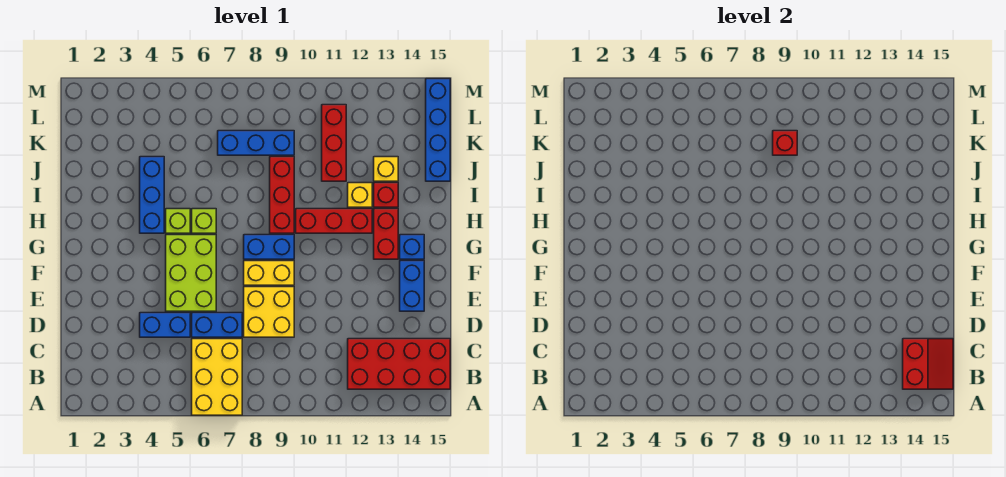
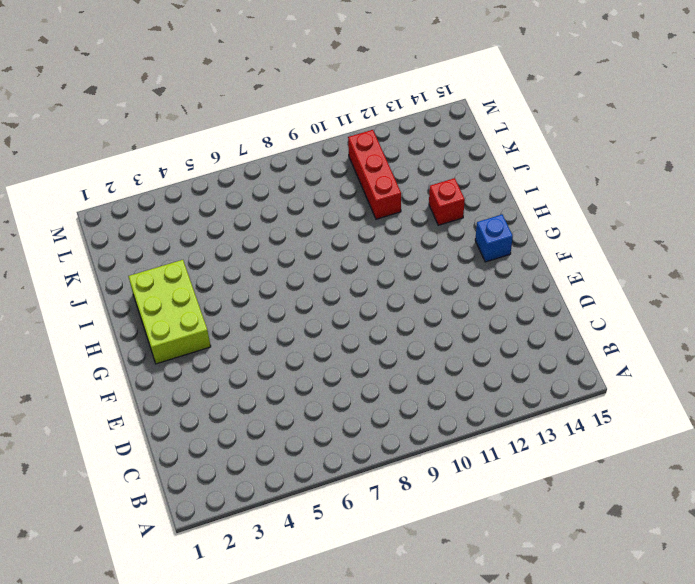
lime brick G2:I3 level 1 -> lime brick E5:G6 level 1
none -> yellow brick A6:C7 level 1
none -> red brick B12:C15 level 1
none -> blue brick D4:D5 level 1

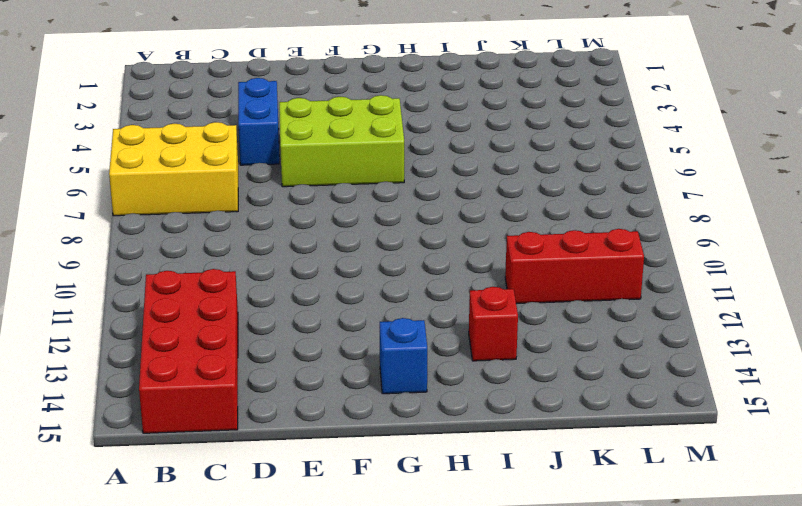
none -> blue brick D6:D7 level 1
none -> yellow brick D8:E9 level 1
none -> blue brick E14:F14 level 1

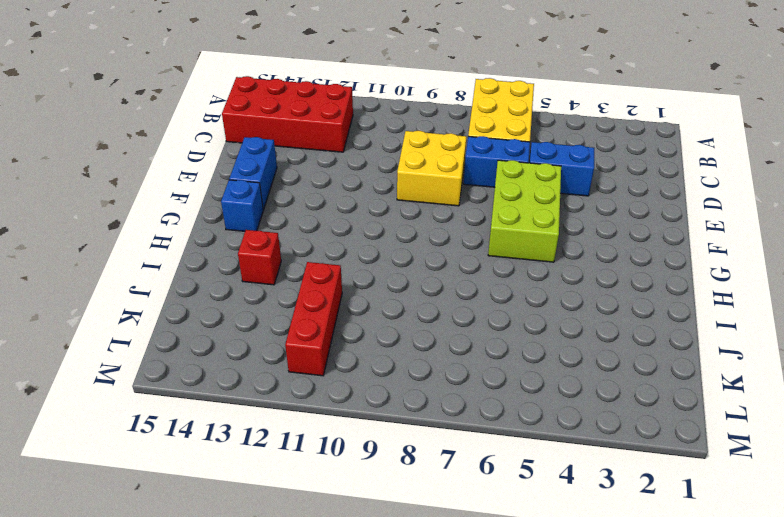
none -> yellow brick F8:F9 level 1
none -> blue brick G8:G9 level 1
none -> red brick G13:H13 level 1

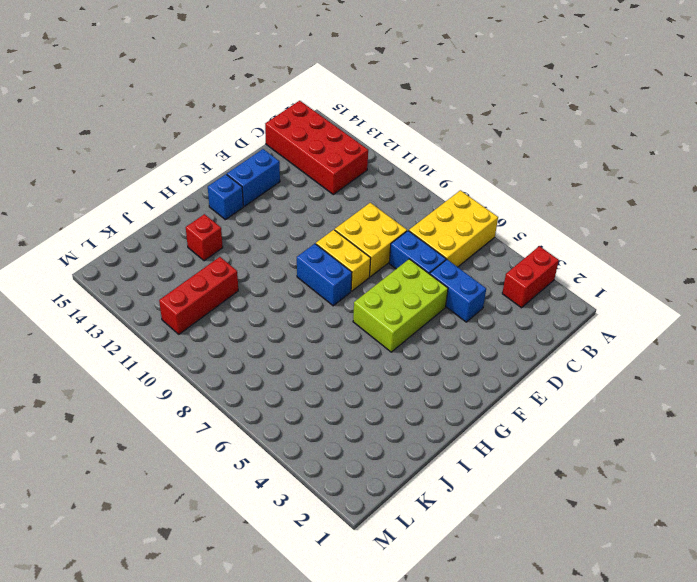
red brick A3:B3 level 1 -> red brick G13:H13 level 1
none -> blue brick H4:J4 level 1
none -> lime brick H5 level 1
none -> lime brick H6 level 1

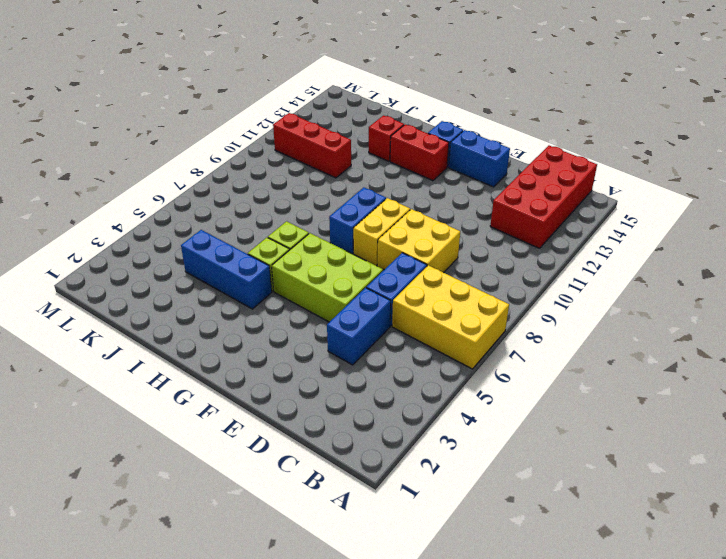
none -> red brick H9:J9 level 1
none -> red brick H10:H12 level 1
none -> yellow brick I12 level 1

